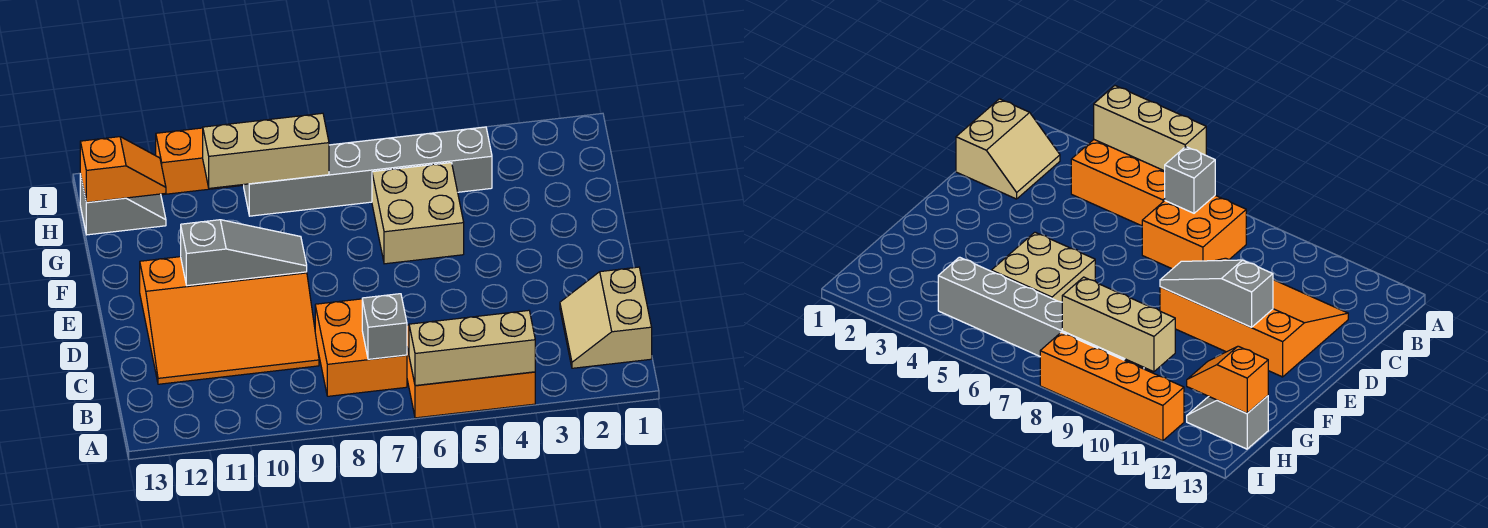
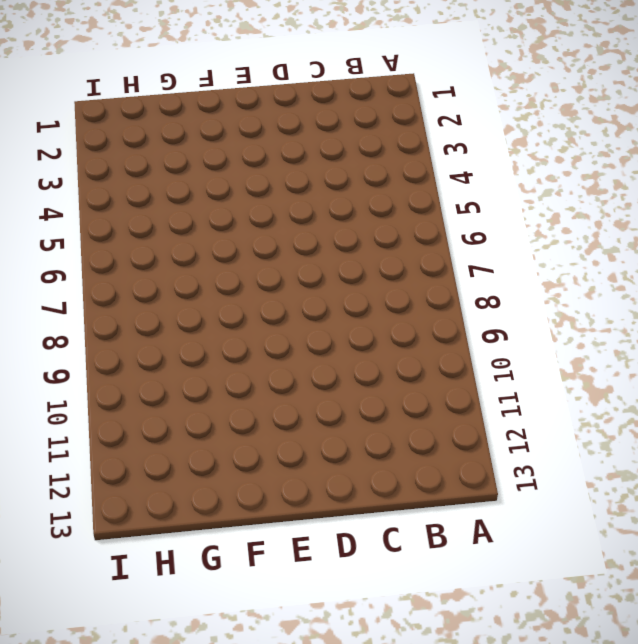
none -> orange brick A4:B6 level 1
none -> tan slope B1:C2 level 1 top 1
none -> orange brick B7:C8 level 1

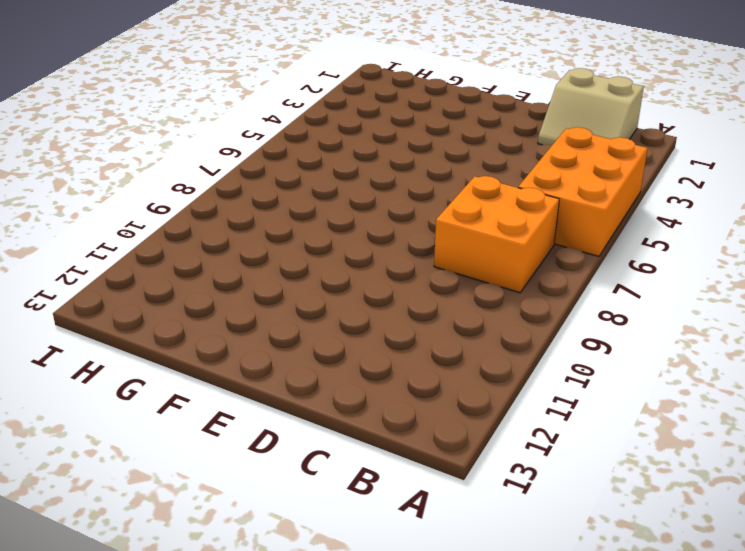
none -> orange slope C9:E12 level 1 top E
none -> tan brick F5:G6 level 1
none -> grey brick H4:H9 level 1

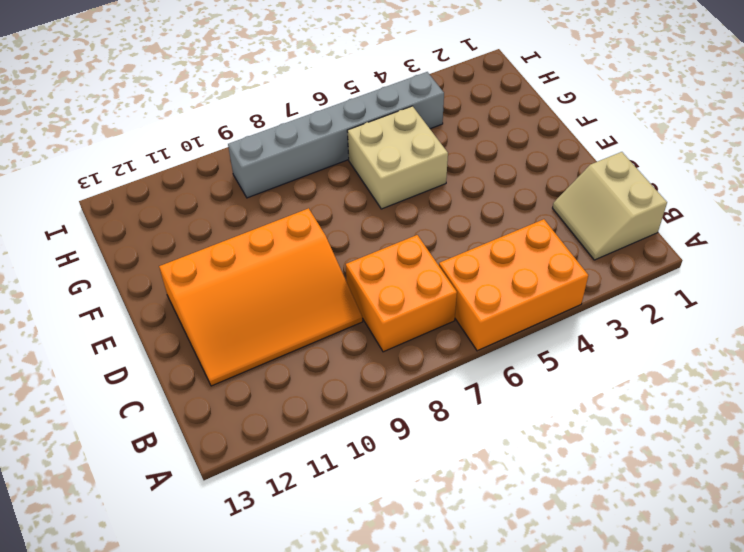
none -> grey slope H12:H13 level 1 top 13
none -> orange brick I8:I11 level 1
none -> tan brick A4:A6 level 2

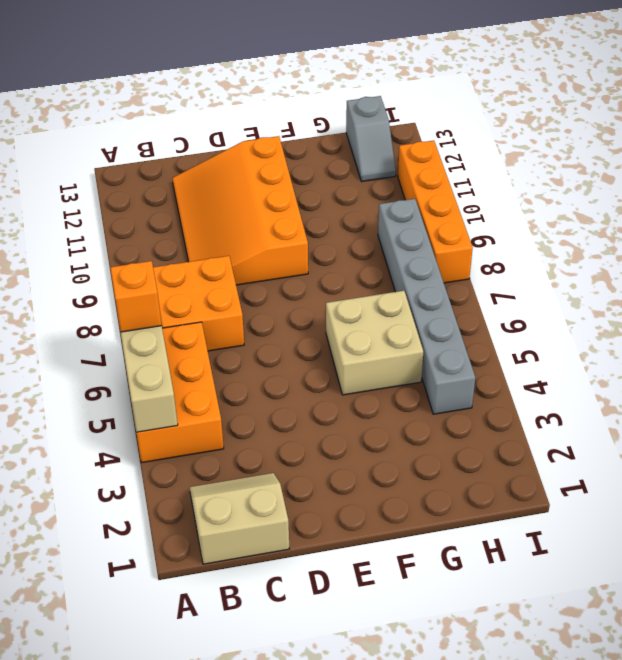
orange brick A6 level 3 -> none
none -> grey brick B7 level 2
none -> grey slope E9:E11 level 2 top 11
none -> tan brick H8:H10 level 2

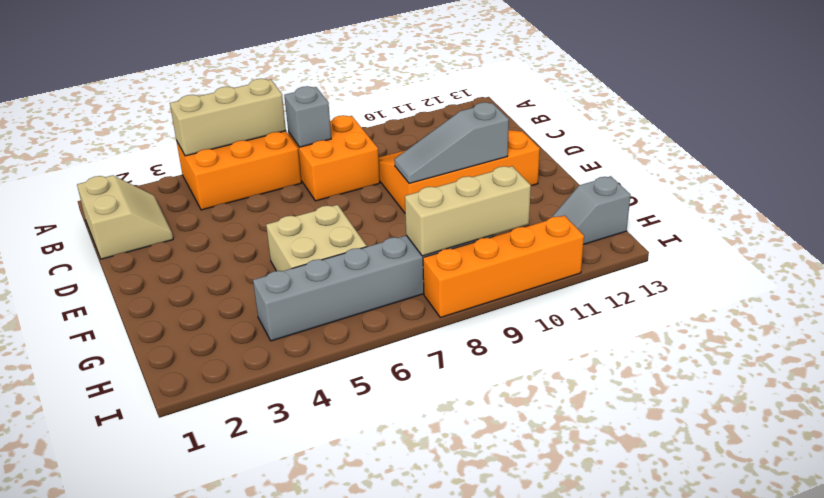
none -> orange slope H12:H13 level 2 top 13

